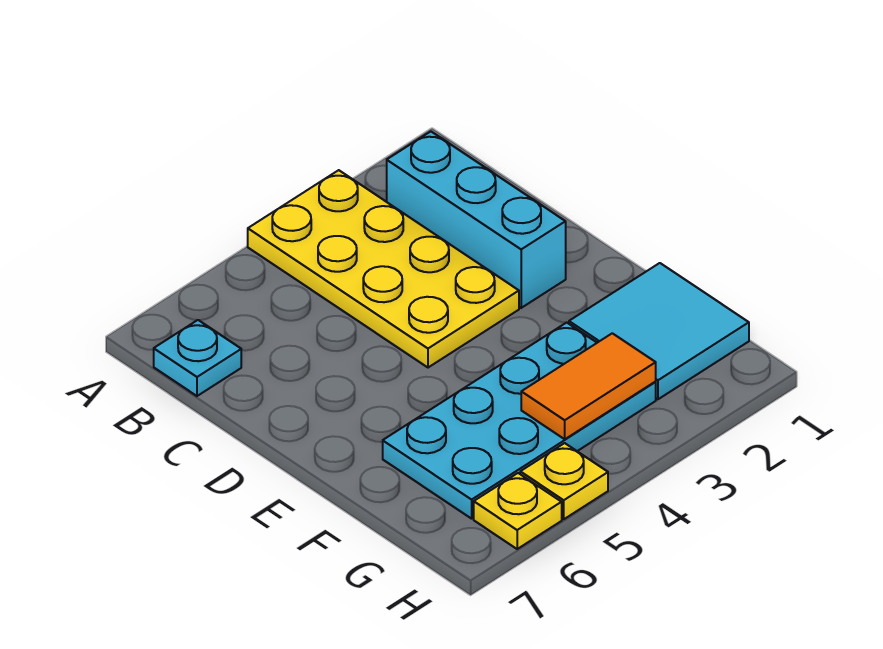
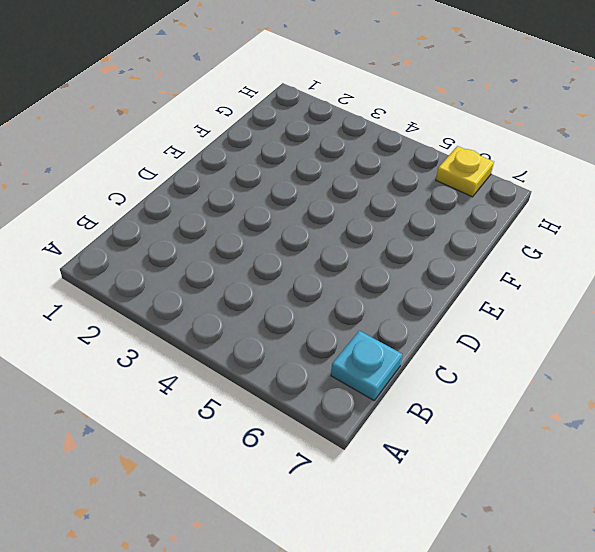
none -> yellow plate A3:D4 level 1
none -> cyan brick B2:D2 level 1

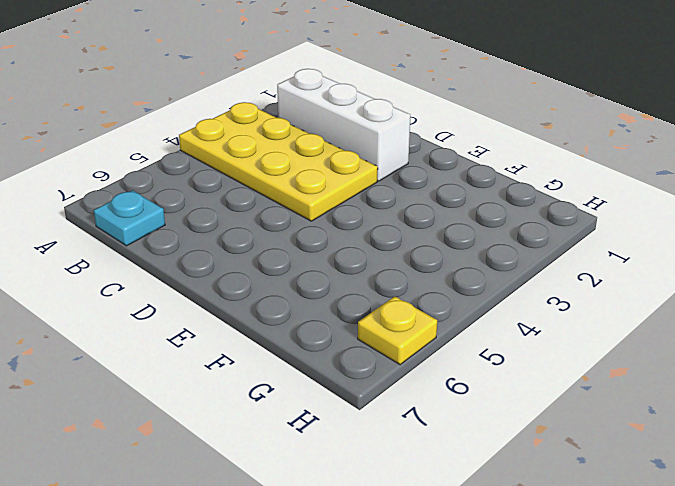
white brick B2:D2 level 1 -> cyan brick B2:D2 level 1
none -> cyan tile F1:G2 level 1
none -> cyan plate F3:G6 level 1

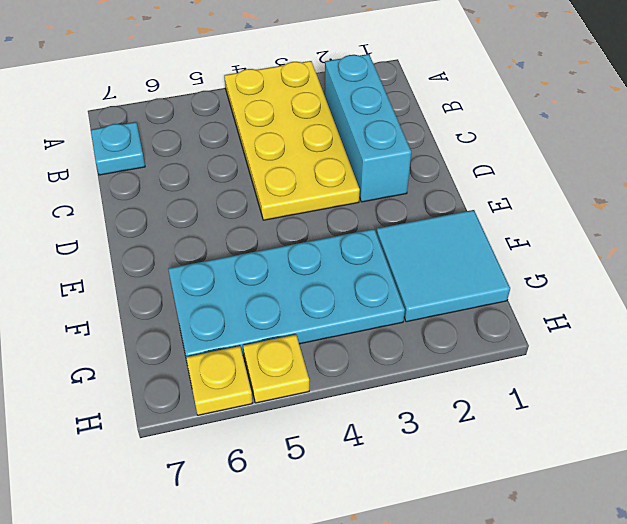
none -> orange tile G3:G4 level 2

